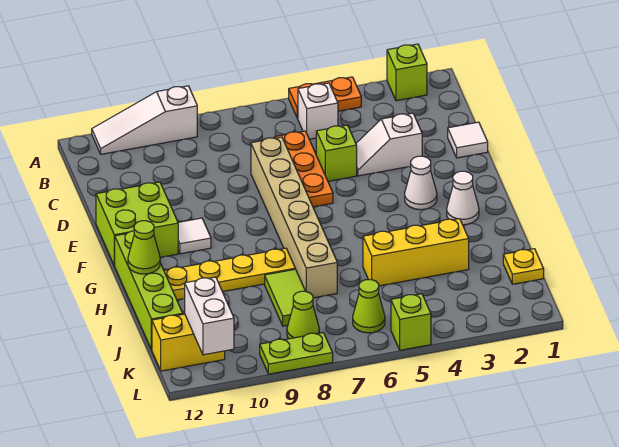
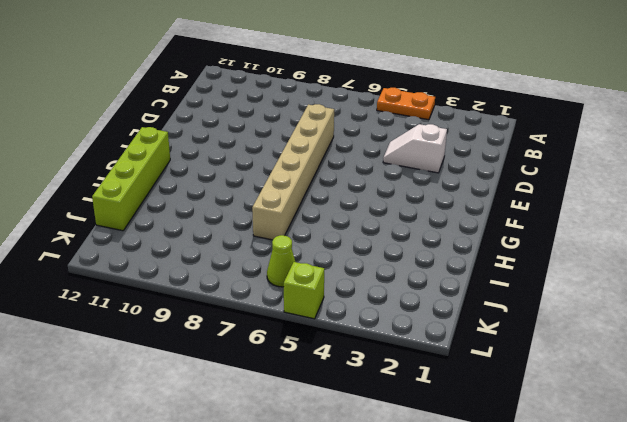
none -> lime brick A2 level 1
none -> white slope A9:A11 level 1 top 9
none -> white brick B5 level 1

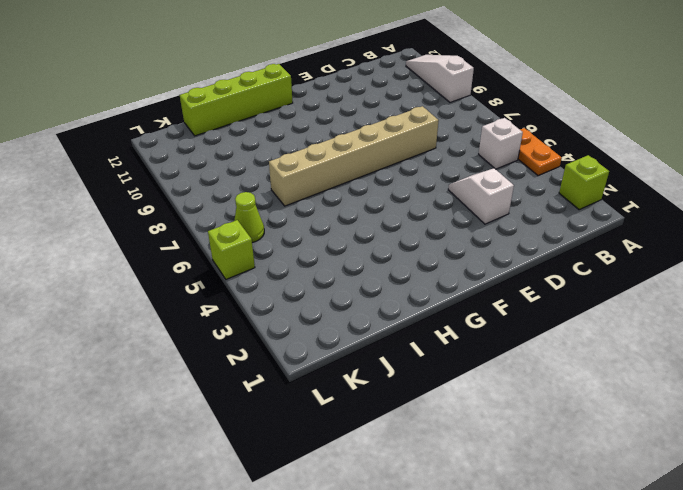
none -> orange plate C6:E6 level 1
none -> white tile D1 level 1
none -> lime brick D5 level 1

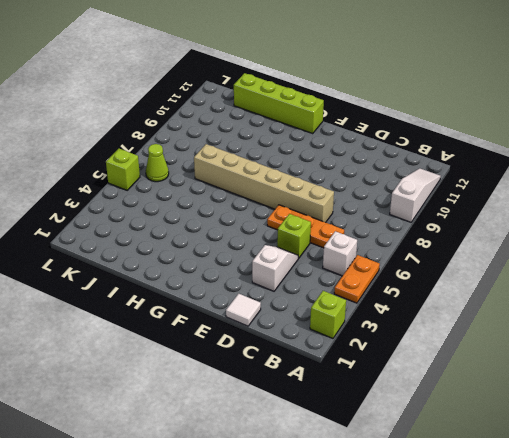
none -> lime brick E11:F12 level 1
none -> white cone F3 level 1
none -> white tile F10 level 1

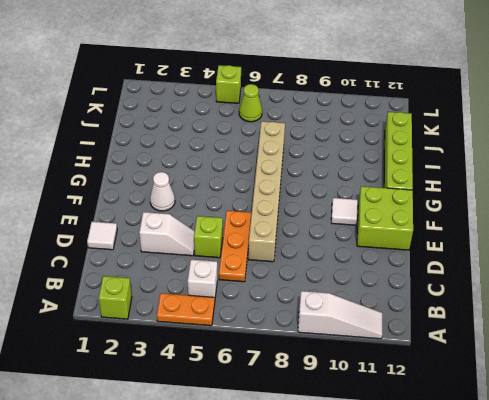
none -> white cone G2 level 1
none -> yellow plate H8:H11 level 1
none -> yellow brick I3:I5 level 1

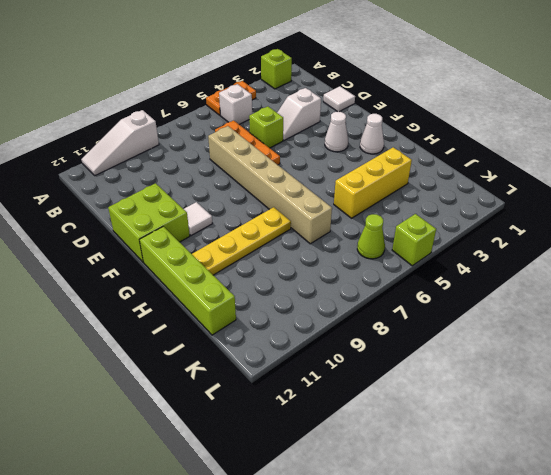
none -> lime tile I8:J8 level 1
none -> yellow plate J1 level 1
none -> lime cone K8 level 1

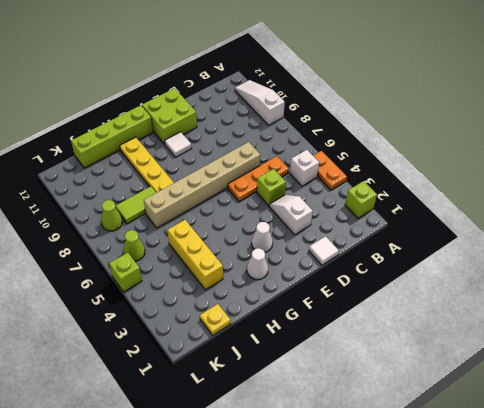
none -> yellow brick K11:K12 level 1
none -> lime plate L8:L9 level 1
none -> lime cone H12 level 2

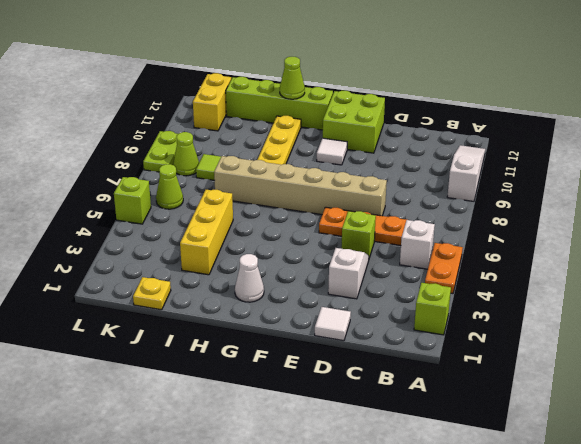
none -> white cone F3 level 1
none -> white brick K11:L11 level 2

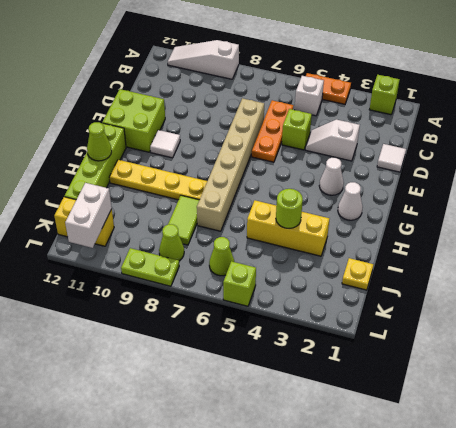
lime round brick I4 level 2 -> none

